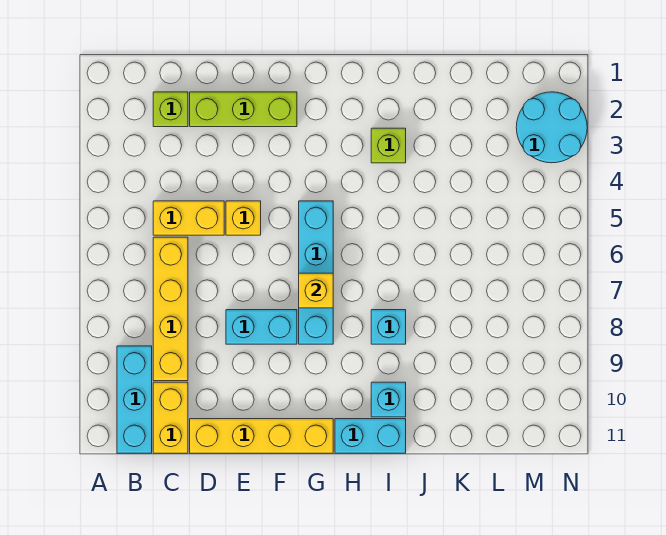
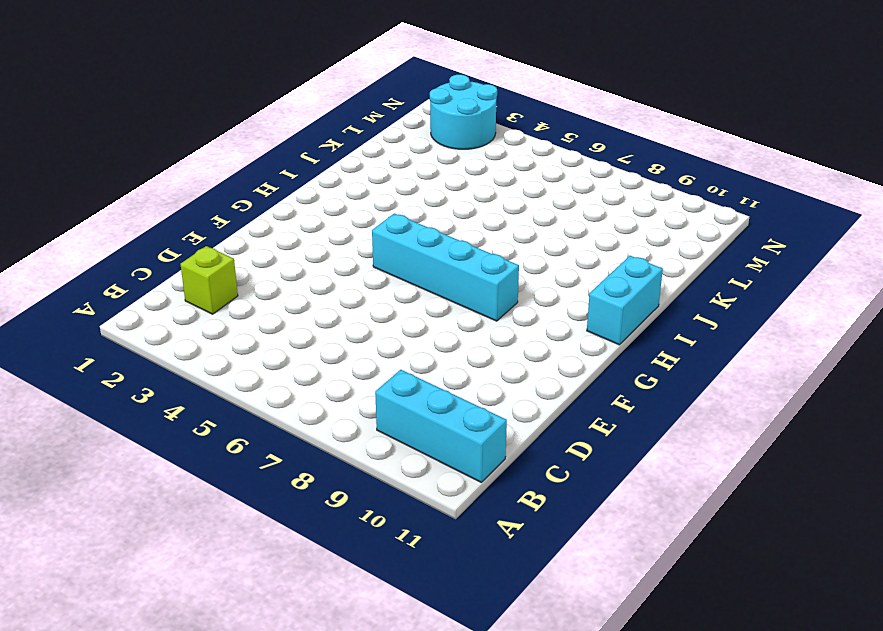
none -> yellow brick C5:D5 level 1
none -> yellow brick C6:C9 level 1
none -> yellow brick C10:C11 level 1

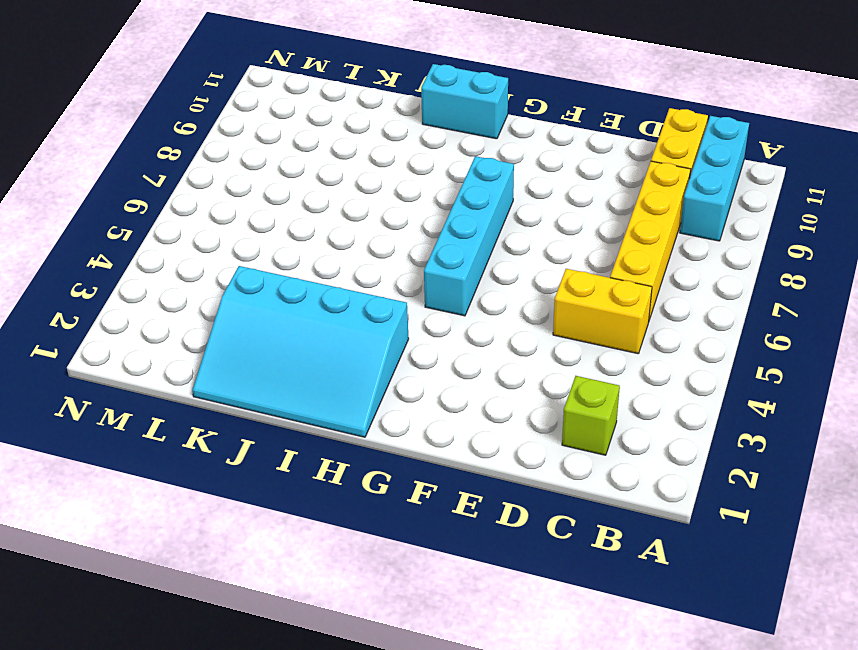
cyan slope H1:K3 level 1 top 3 -> lime brick I3 level 1
none -> lime brick D2:F2 level 1
none -> yellow brick D11:G11 level 1
none -> yellow brick E5 level 1

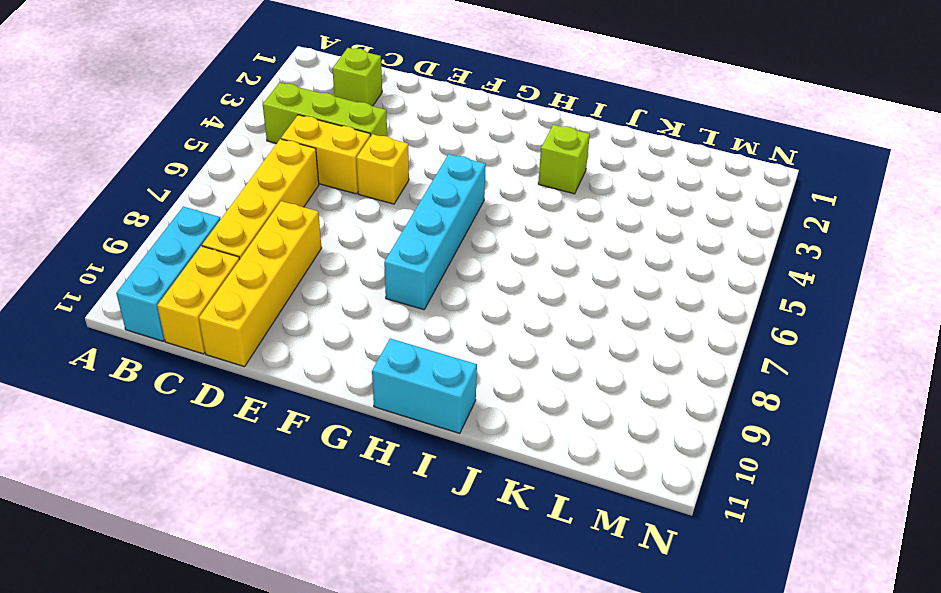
lime brick B4:D4 level 1 -> lime brick D2:F2 level 1
yellow brick D8:D11 level 1 -> yellow brick D11:G11 level 1
none -> cyan brick E8:F8 level 1
none -> cyan brick I8 level 1
none -> cyan brick I10 level 1

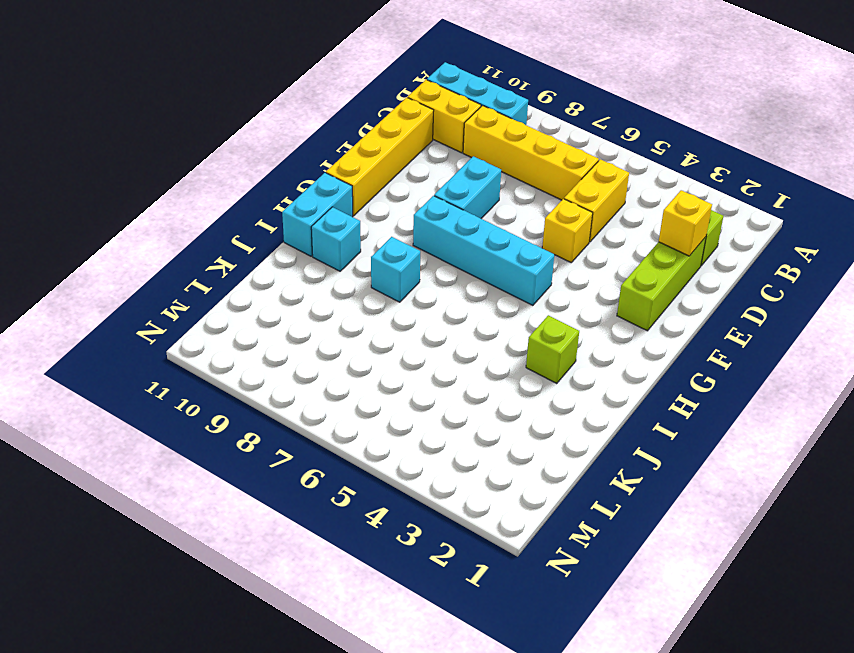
yellow brick D2 level 2 -> yellow brick G7 level 2
none -> cyan round brick M2:N3 level 1

